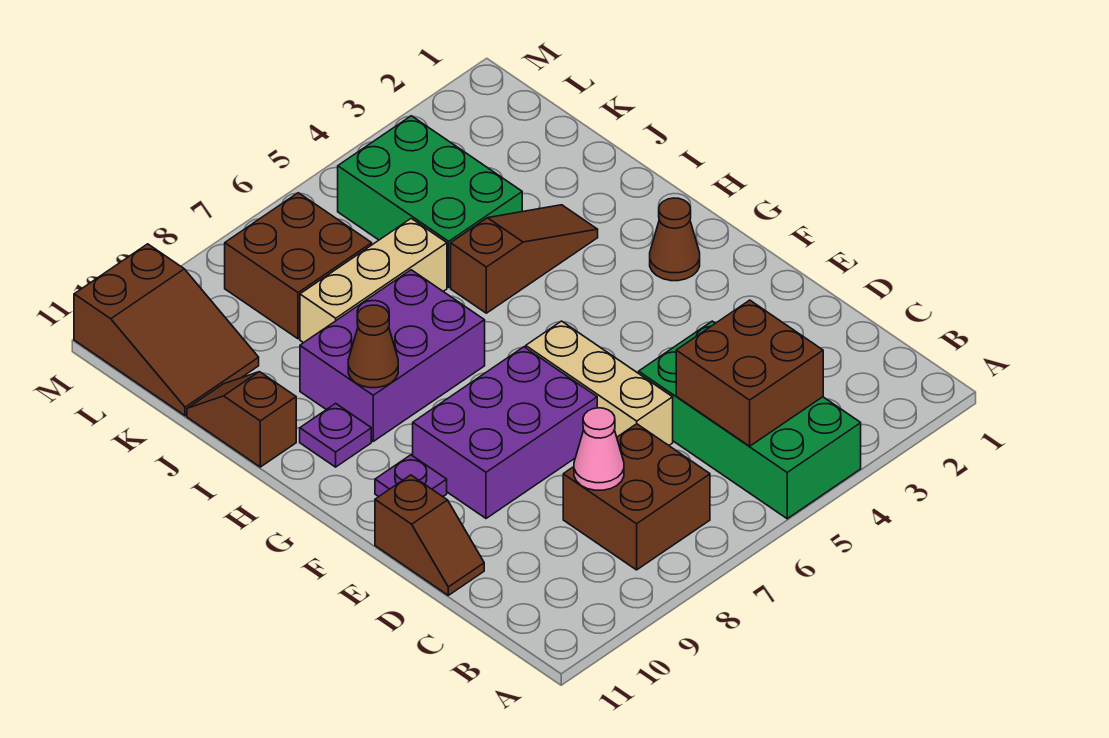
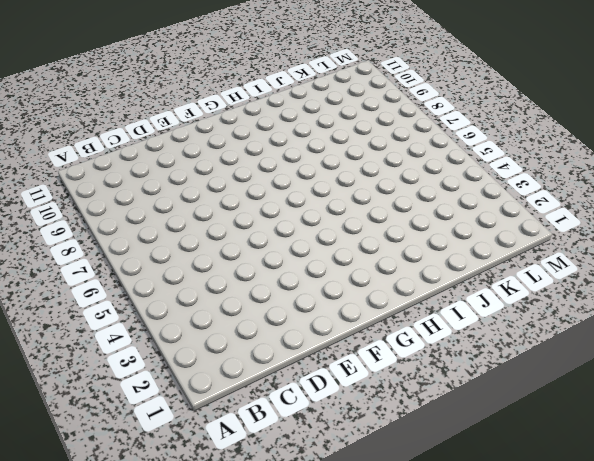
none -> green brick A4:D5 level 1
none -> brown brick B7:C8 level 1
none -> tan brick D6:F6 level 1

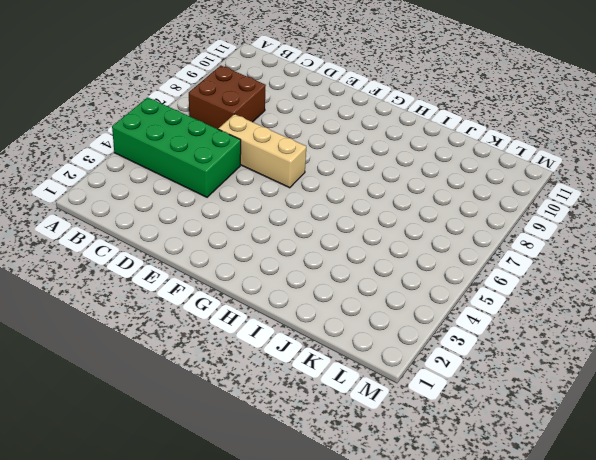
none -> brown slope D11:E11 level 1 top E
none -> purple brick E7:F9 level 1
none -> purple plate F10 level 1

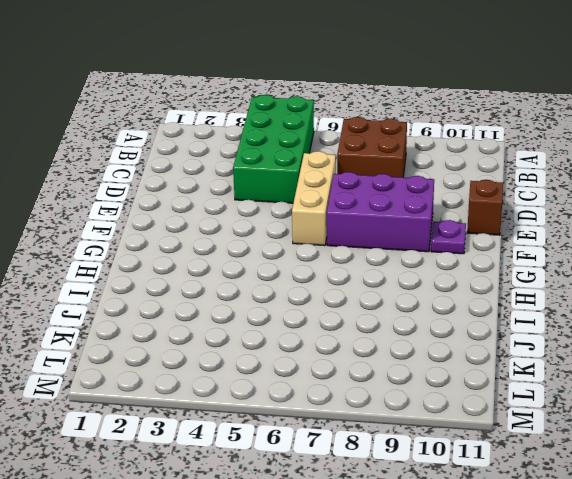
none -> brown cone G2 level 1
none -> purple brick H7:I9 level 1
none -> purple plate H10 level 1

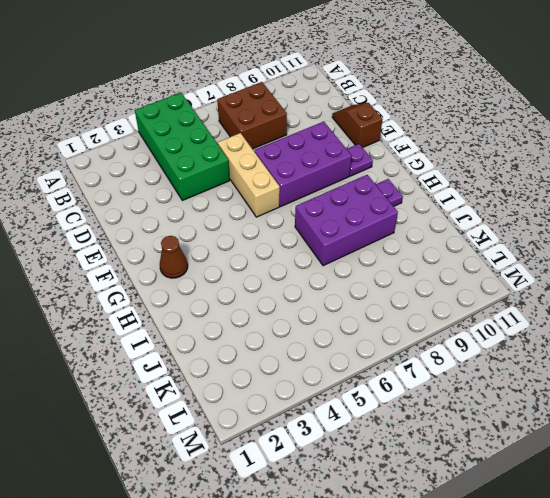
none -> brown slope I3:I5 level 1 top 5
none -> brown slope I11:J11 level 1 top I
none -> green brick J4:L5 level 1

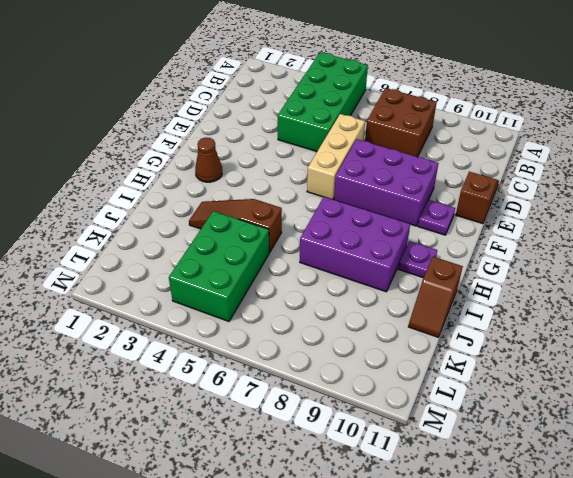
none -> tan brick J6:J8 level 1
none -> brown brick K7:L8 level 1
none -> brown slope K10:M11 level 1 top M

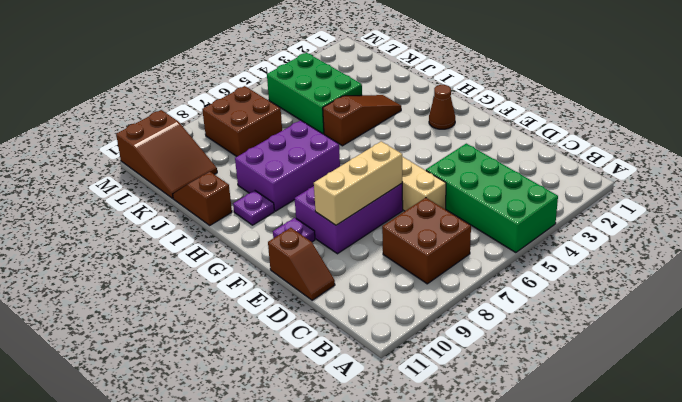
tan brick E7:E9 level 2 -> tan brick J6:J8 level 1
none -> brown brick B4:C5 level 2
none -> pink cone C8 level 2
none -> brown cone H9 level 2

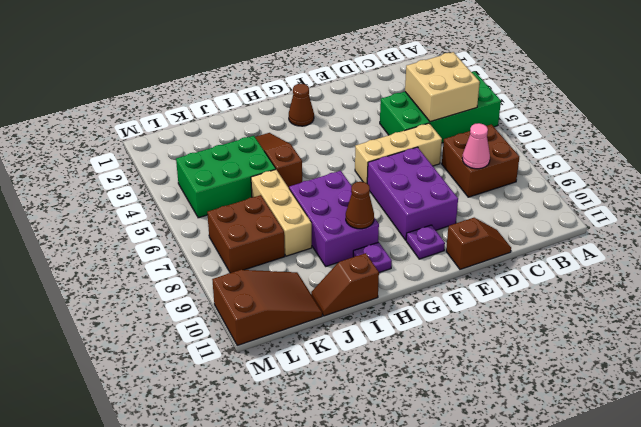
tan brick B4:C5 level 2 -> brown brick B4:C5 level 2

